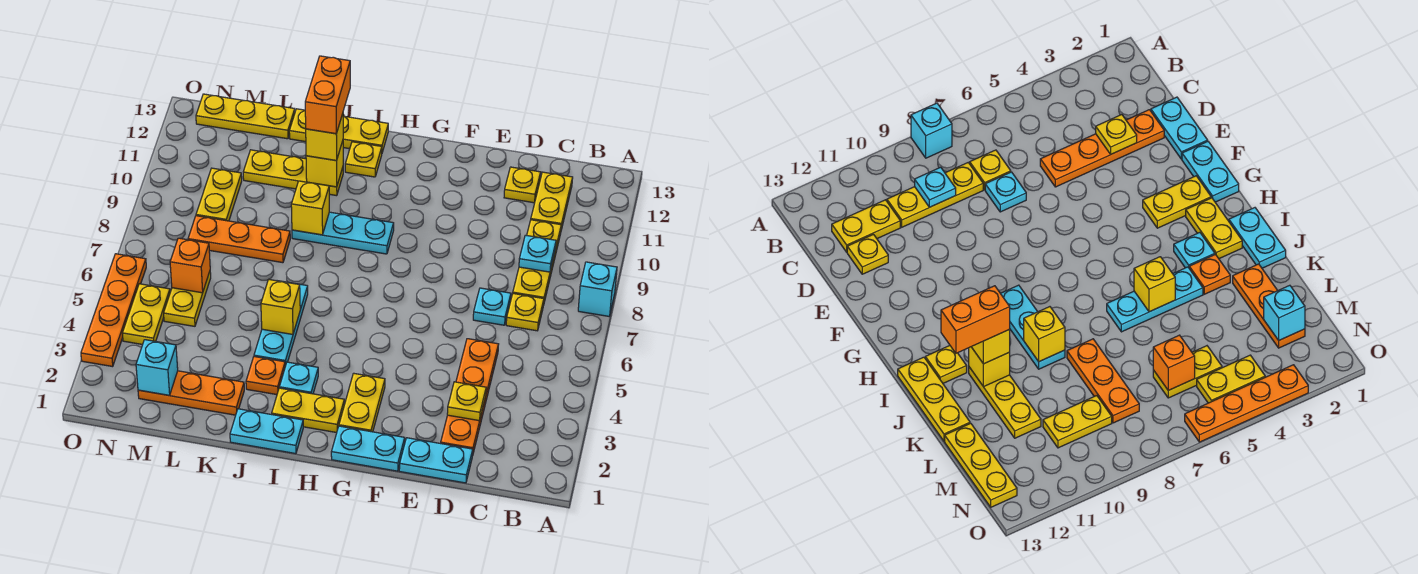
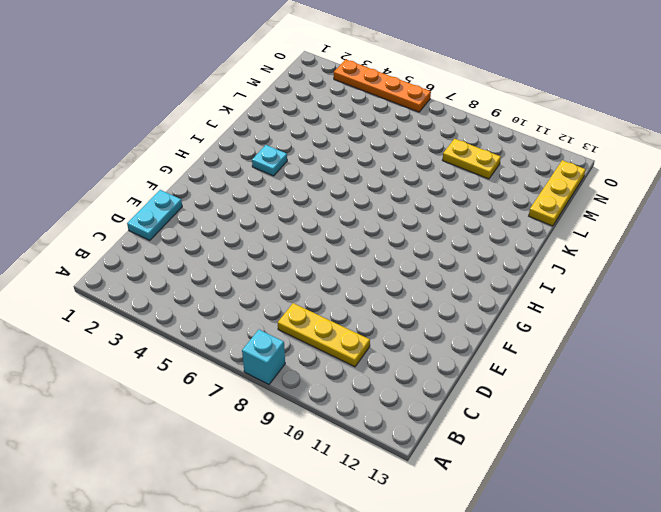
none -> yellow plate C7 level 1
none -> yellow plate C11:C12 level 1
none -> orange plate D2:D5 level 1
none -> cyan plate D7 level 1

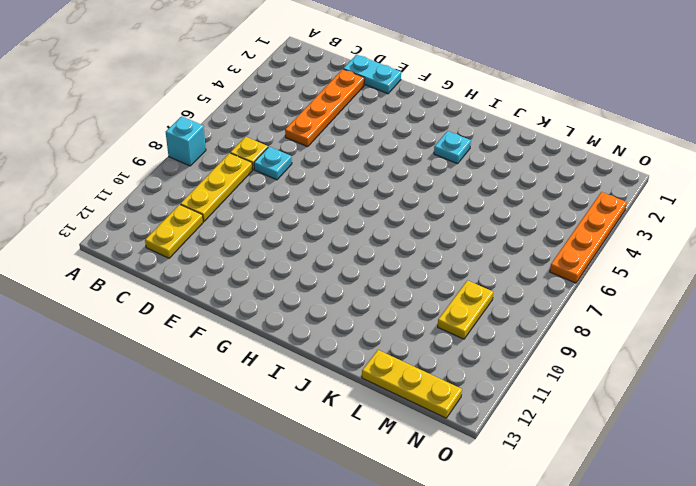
none -> yellow plate D12 level 1
none -> cyan plate F1:G1 level 1
none -> yellow plate G2:G3 level 1
none -> yellow plate H2:I2 level 1

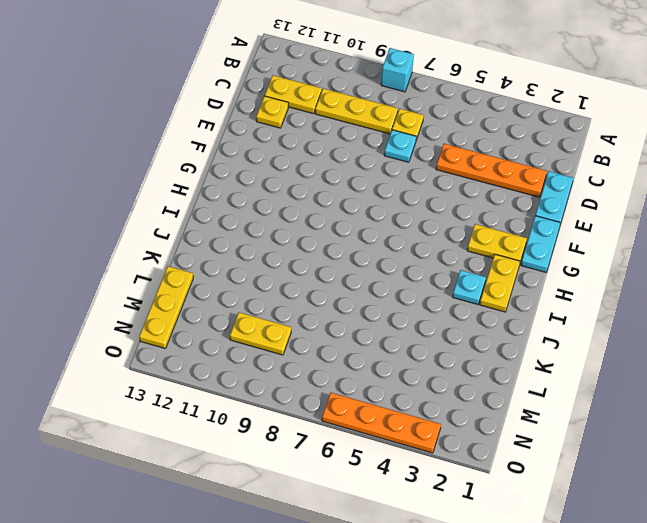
none -> cyan plate H9:J9 level 1
none -> cyan plate I1:J1 level 1
none -> yellow plate I12 level 1
none -> yellow plate I13:K13 level 1

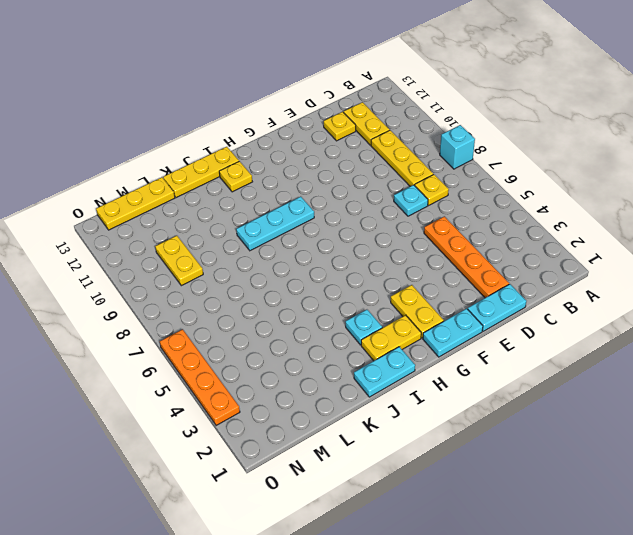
none -> orange plate J3 level 1
none -> cyan plate J4:J6 level 1
none -> yellow plate J11:L11 level 1
none -> orange plate K2:M2 level 1

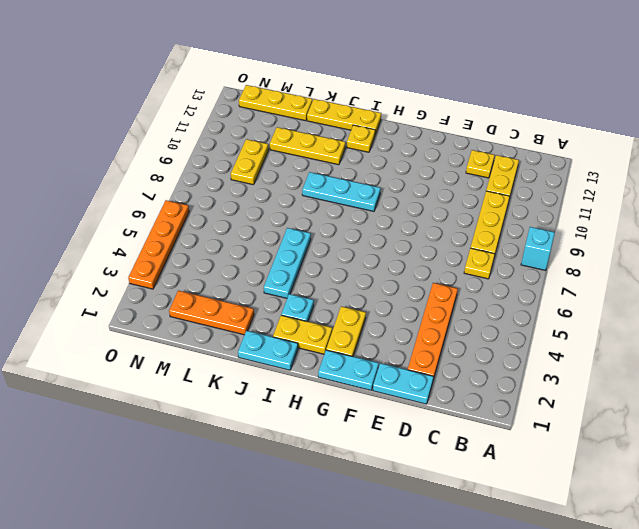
none -> cyan plate D7 level 1
none -> orange plate J3 level 1
none -> orange plate K8:M8 level 1
none -> yellow plate M5:M6 level 1

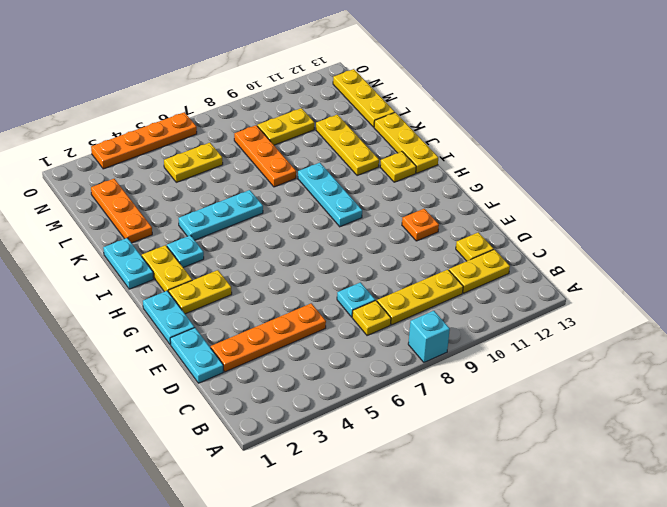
orange plate F11 level 1 -> orange plate J3 level 1
none -> yellow plate N4:N5 level 1
none -> cyan plate C9 level 2
none -> yellow plate D3 level 2
none -> yellow brick J5 level 2

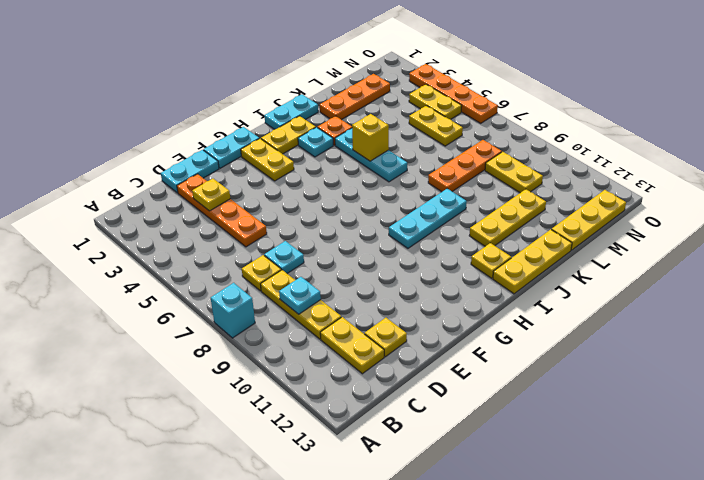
none -> yellow brick J9 level 2
none -> yellow brick J11 level 2
none -> cyan brick M2 level 2
none -> orange brick M6 level 2

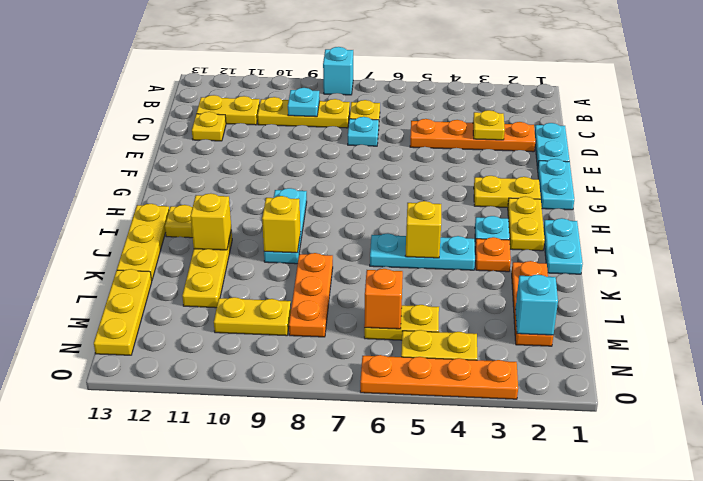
none -> yellow brick J11 level 3
none -> orange brick J11:J12 level 4

